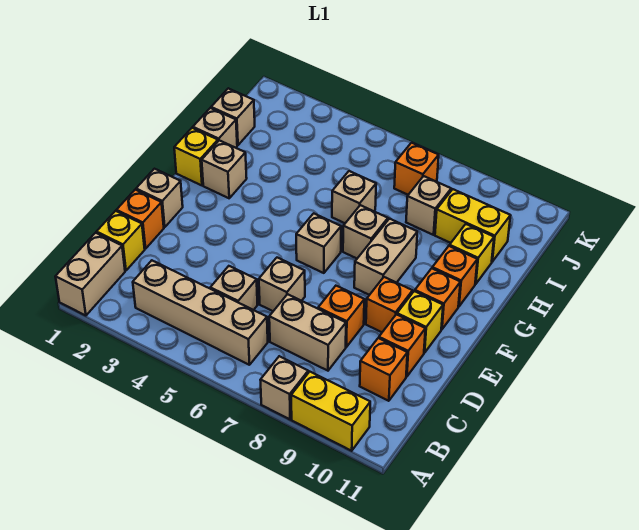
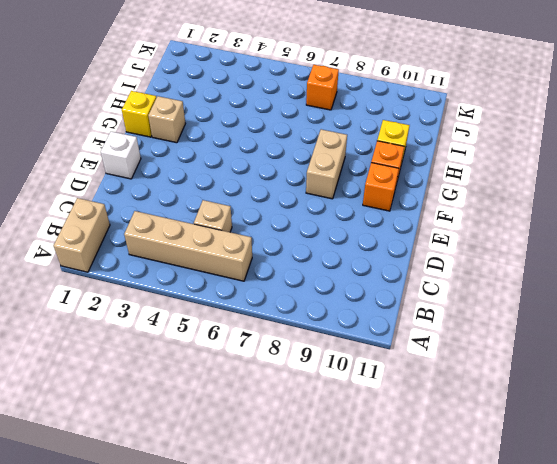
white brick E1 level 1 -> tan brick E1 level 1
none -> tan brick A8 level 1
none -> yellow brick A9:A10 level 1
none -> yellow brick C1 level 1

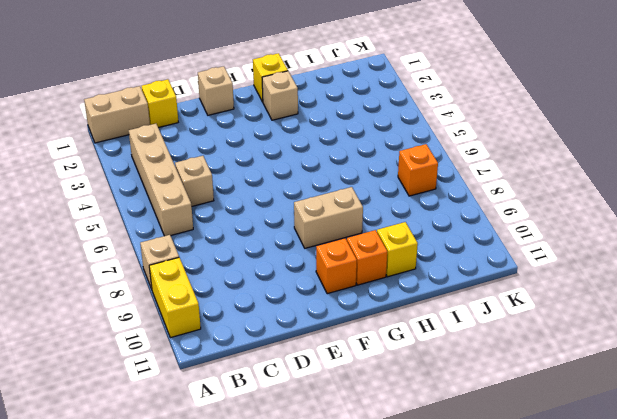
none -> tan brick C7:C8 level 1
none -> orange brick C10 level 1
none -> orange brick D1 level 1

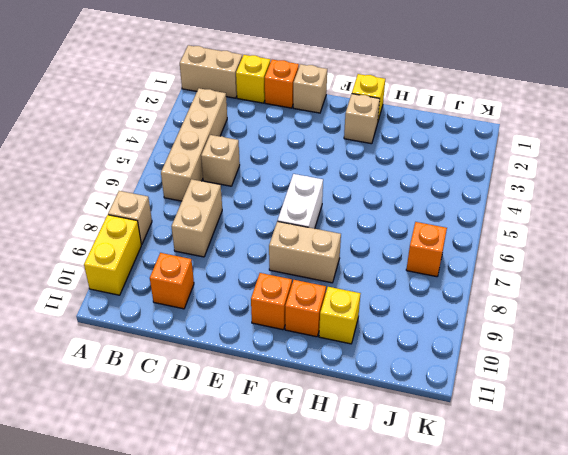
white brick F6:F7 level 1 -> tan brick F6 level 1
none -> tan brick D6 level 1
none -> orange brick D8 level 1
none -> orange brick D10 level 1

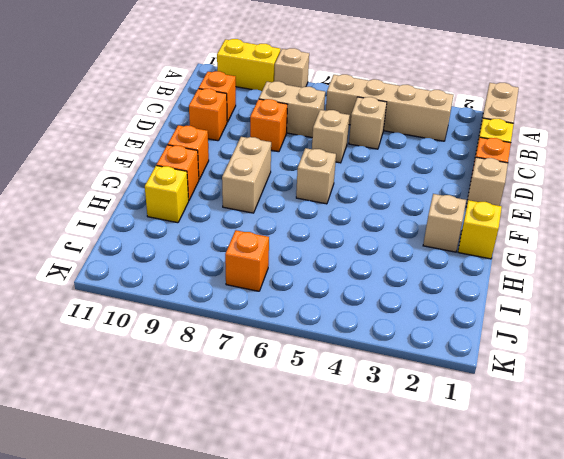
none -> orange brick E9 level 1
none -> yellow brick E10 level 1
none -> tan brick G7 level 1

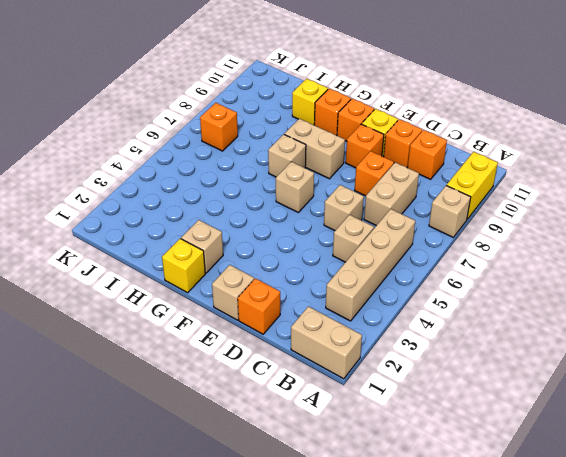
none -> yellow brick C1 level 1
none -> tan brick H1 level 1
none -> tan brick H6 level 1

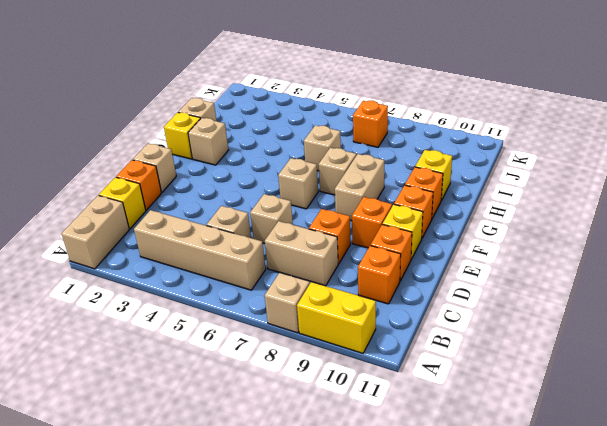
none -> tan brick I1 level 1
none -> tan brick I8 level 1
none -> yellow brick I9:I10 level 1

